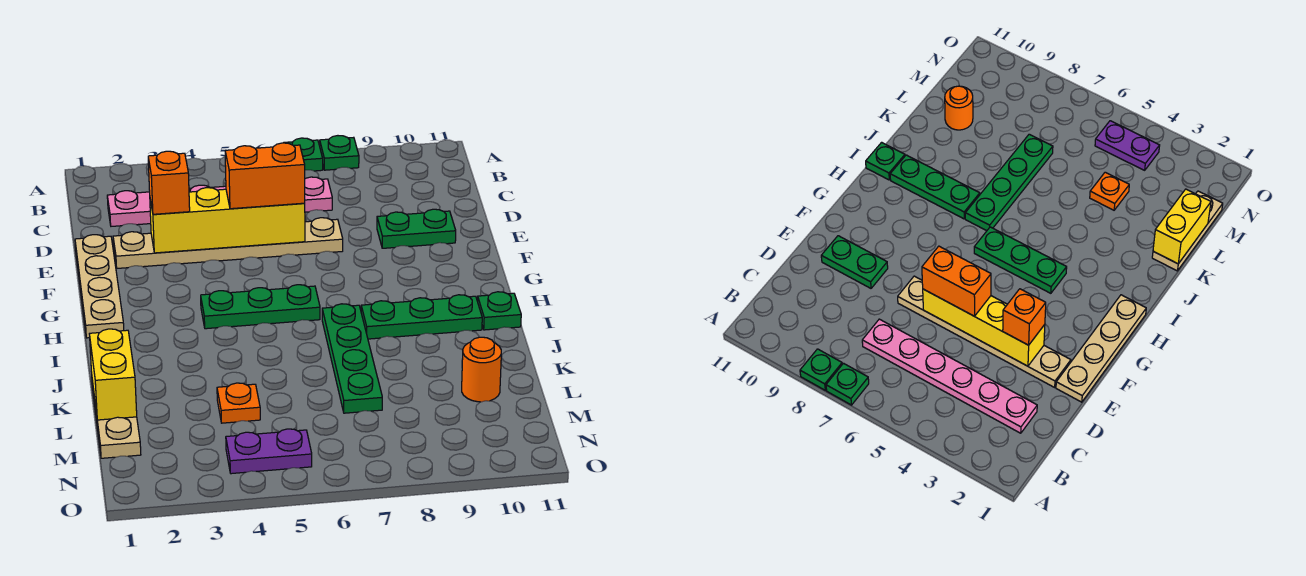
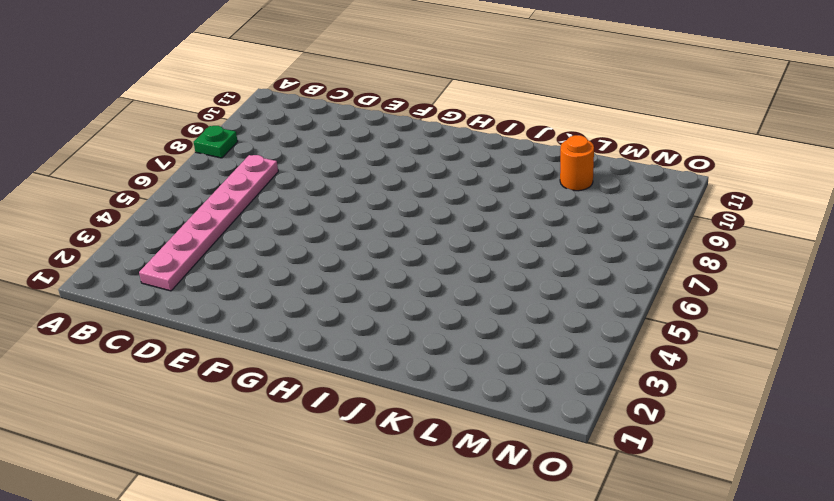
none -> green plate A7 level 1
none -> tan plate E1:H1 level 1
none -> tan plate E2:E7 level 1

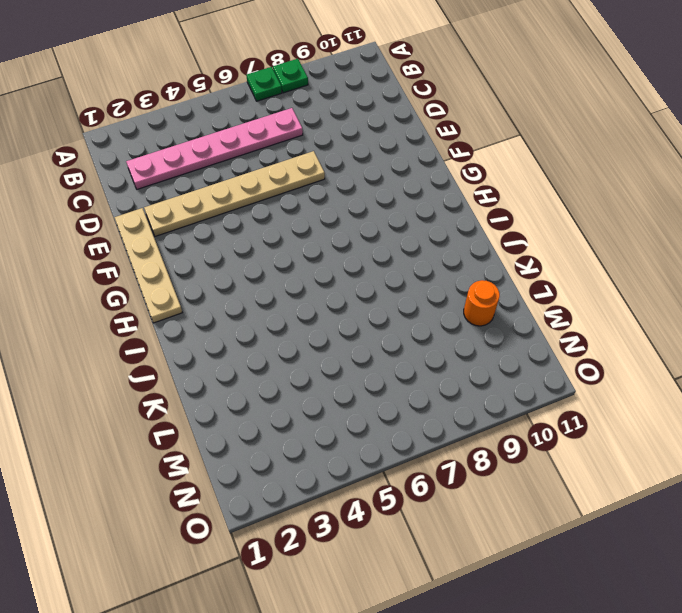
none -> green plate E9:E10 level 1
none -> green plate H4:H6 level 1
none -> green plate I7:L7 level 1

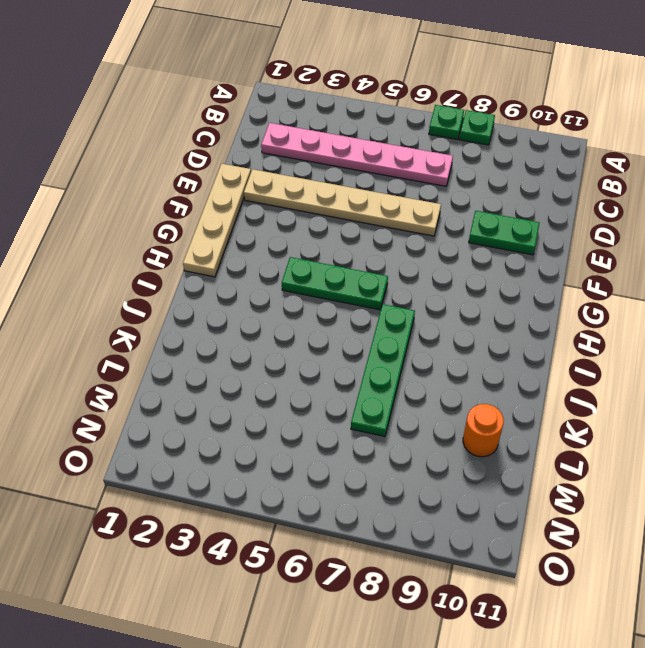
none -> green plate I8:I10 level 1
none -> green plate I11 level 1
none -> tan plate K1:M1 level 1

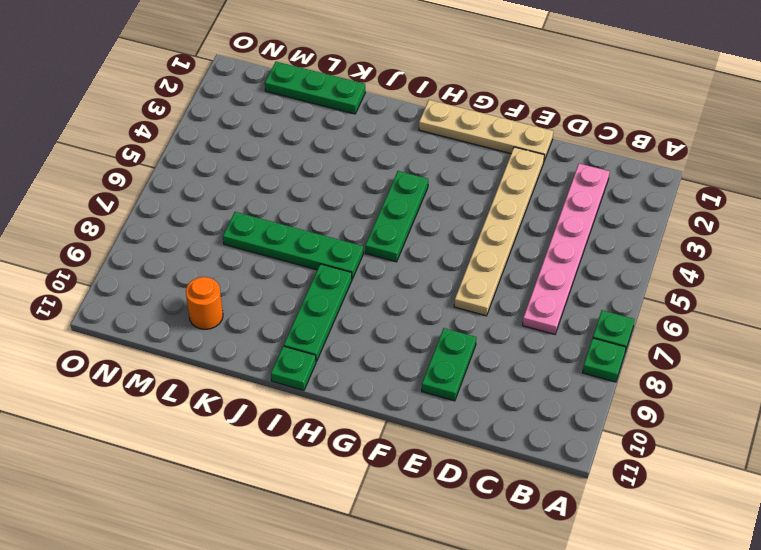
green plate K1:M1 level 1 -> tan plate K1:M1 level 1
none -> orange plate L4 level 1
none -> purple plate N4:N5 level 1
none -> yellow brick E3:E6 level 2

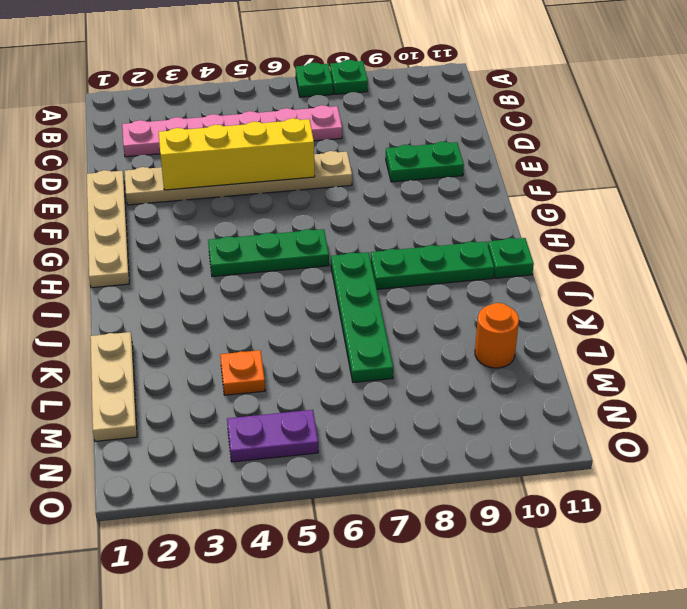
none -> yellow brick K1:L1 level 2
none -> orange brick E3 level 3
none -> orange brick E5:E6 level 3

